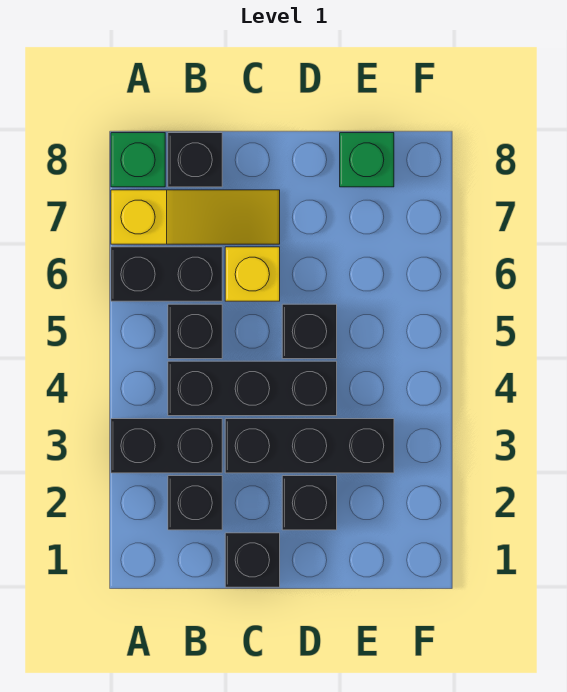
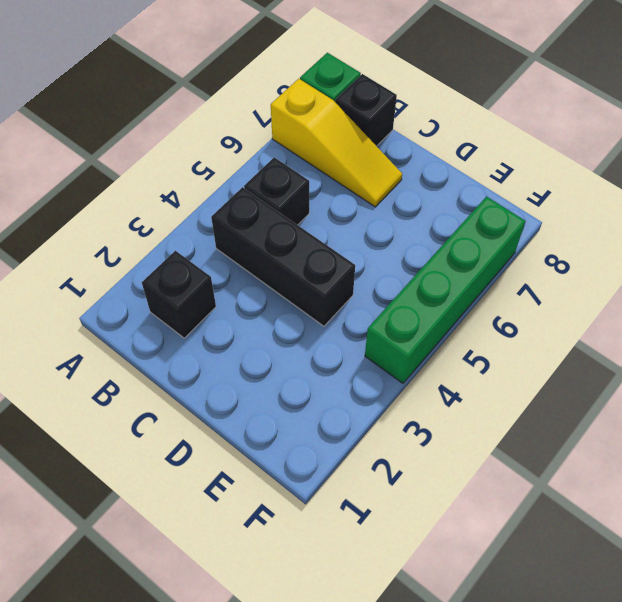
green brick F4:F7 level 1 -> none
none -> black brick A3:B3 level 1
none -> black brick A6:B6 level 1
none -> black brick C1 level 1

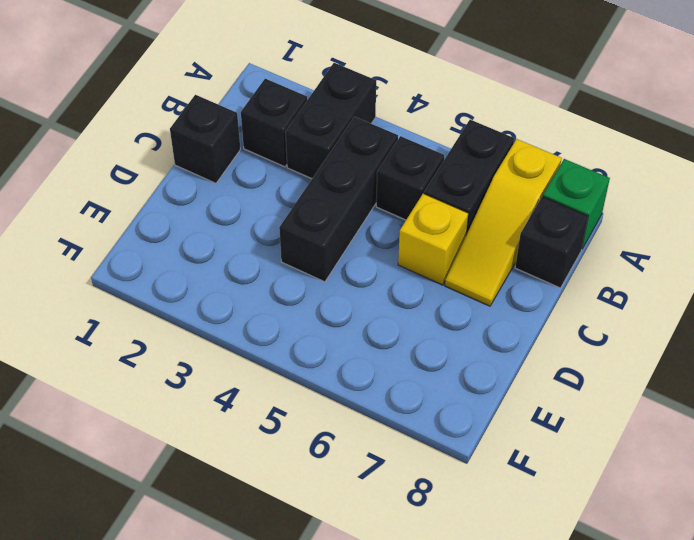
none -> black brick C3:E3 level 1
none -> black brick D2 level 1
none -> black brick D5 level 1

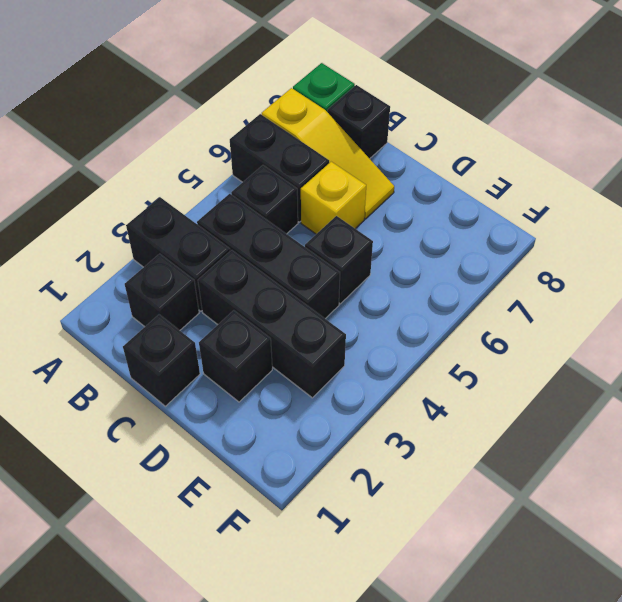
none -> green brick E8 level 1

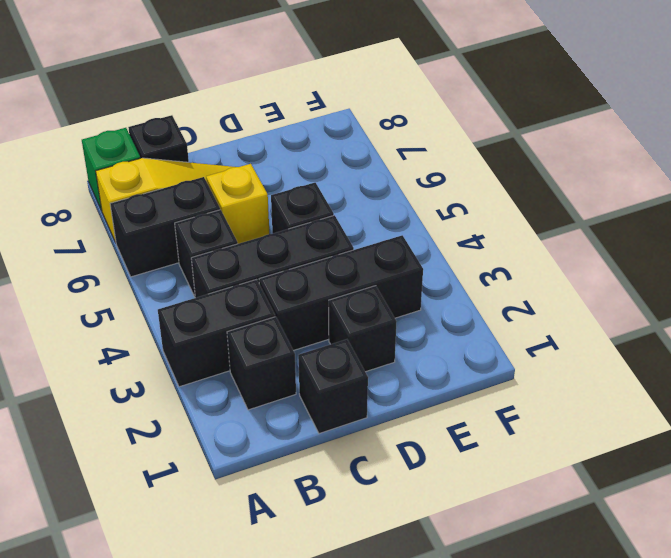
none -> green brick E8 level 1

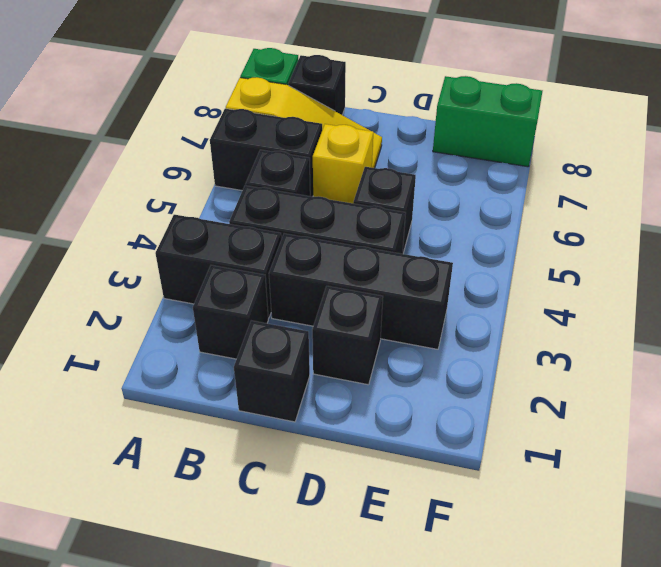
green brick E8:F8 level 1 -> green brick E8 level 1

